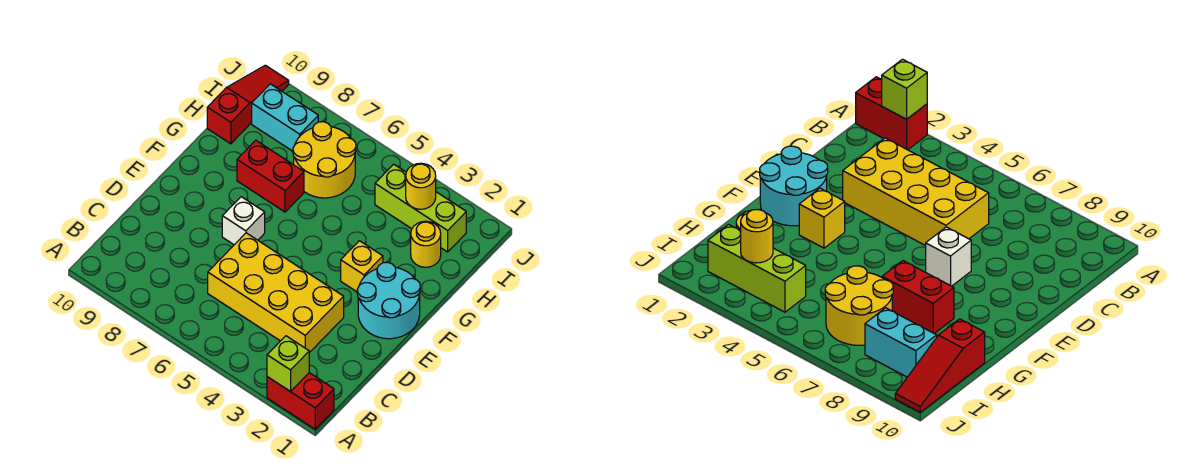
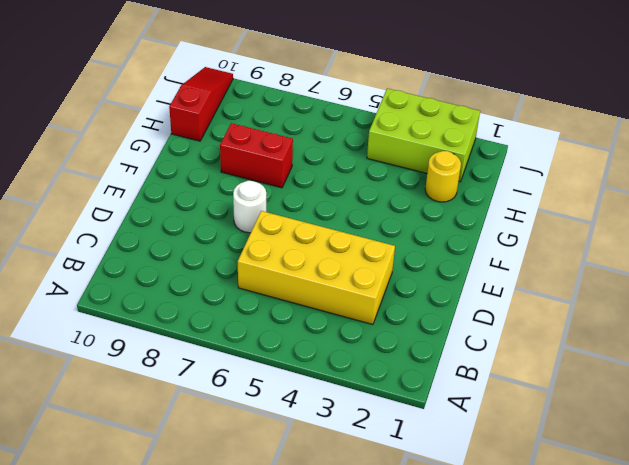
white round brick E7 level 1 -> white brick E7 level 1
lime brick I2:J4 level 1 -> lime brick I2:I4 level 1
none -> red brick A1:A2 level 1
none -> cyan round brick E1:F2 level 1
none -> yellow brick F3 level 1

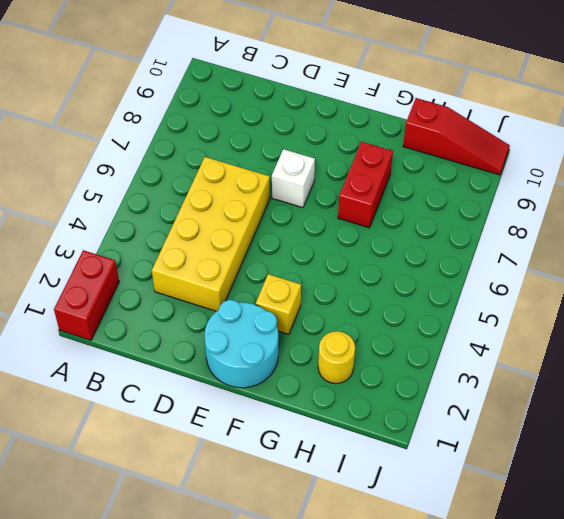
none -> yellow round brick H6:I7 level 1
none -> lime brick I2:I4 level 1
none -> cyan brick I8:I9 level 1

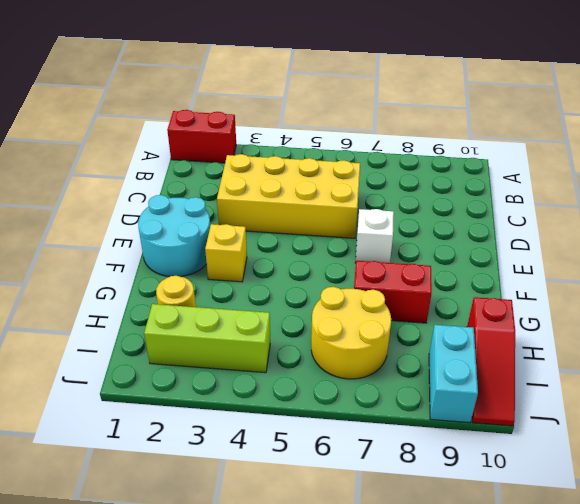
cyan brick I9:J9 level 1 -> cyan brick I8:I9 level 1
none -> lime brick A2 level 2
none -> yellow round brick I3 level 2

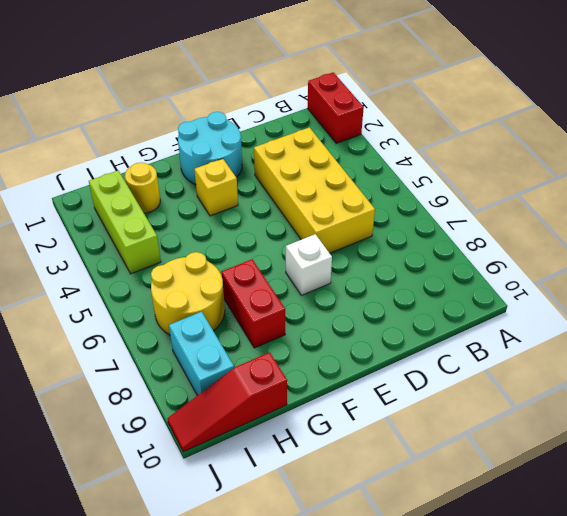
none -> lime brick A2 level 2
none -> yellow round brick I3 level 2

